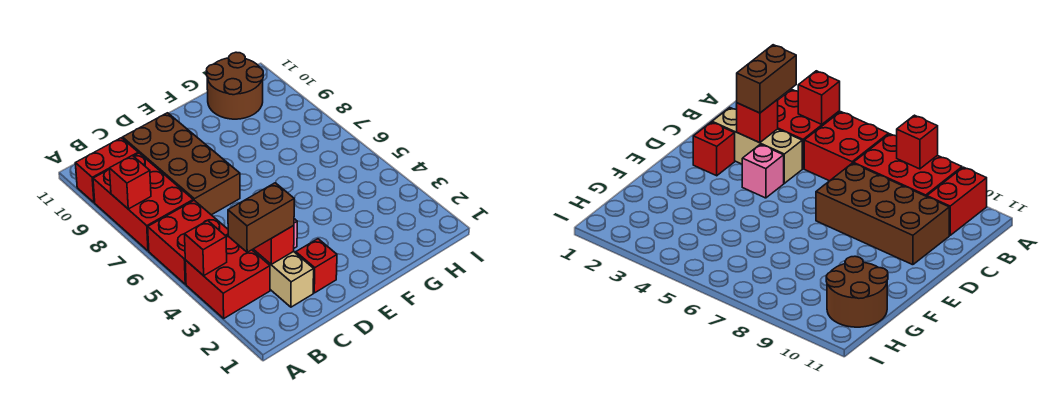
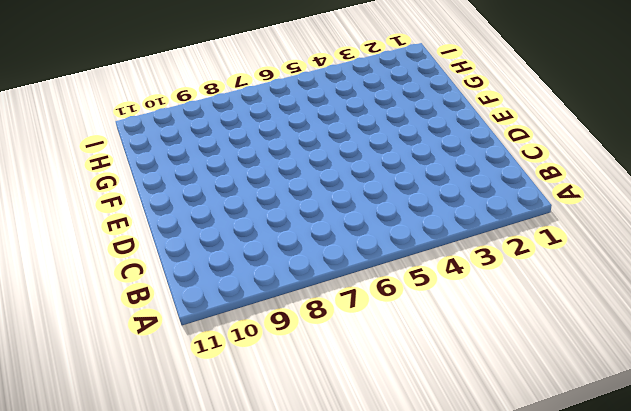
none -> red brick A3:B4 level 1
none -> red brick A5:B6 level 1
none -> red brick A7:B9 level 1

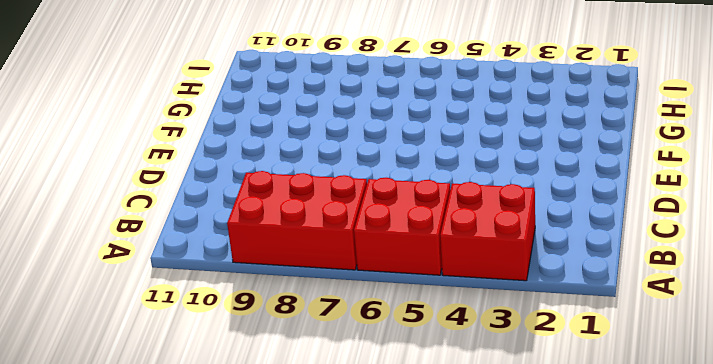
none -> red brick A10:B10 level 1
none -> tan brick C2:C4 level 1
none -> brown brick C7:D10 level 1

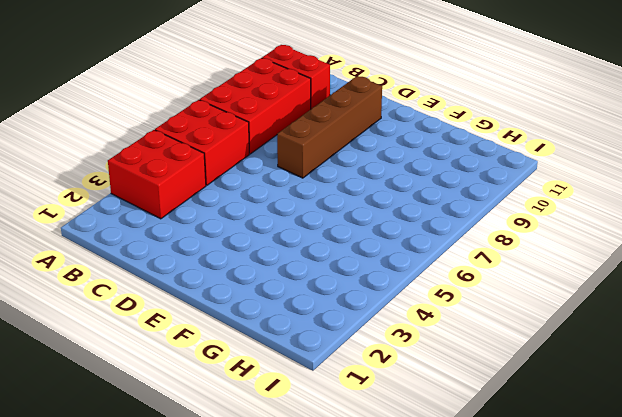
brown brick D7:D10 level 1 -> brown brick C7:D10 level 1
none -> tan brick C2:C4 level 1
none -> red brick D2 level 1
none -> pink brick D4 level 1

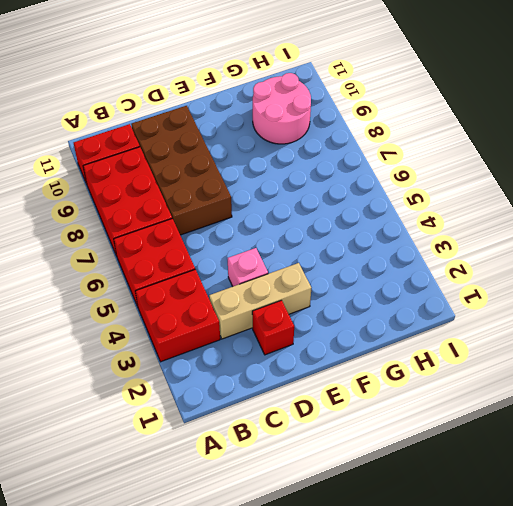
tan brick C3:E3 level 1 -> tan brick C2:C4 level 1
pink round brick G9:H10 level 1 -> brown round brick G10:H11 level 1
none -> red brick A4 level 2
none -> red brick A8 level 2
none -> red brick C3 level 2

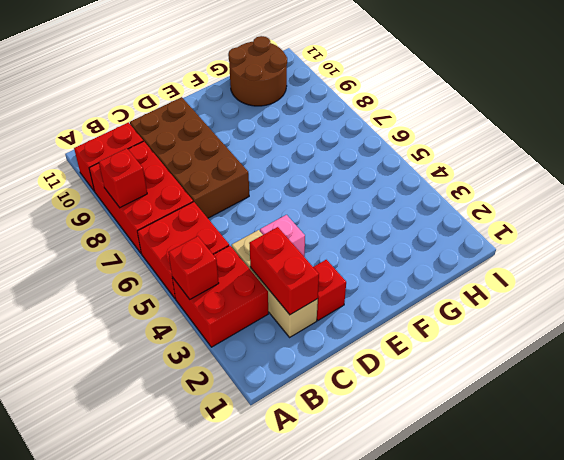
red brick C2:C3 level 2 -> red brick C3 level 2
none -> brown brick B3:C3 level 3

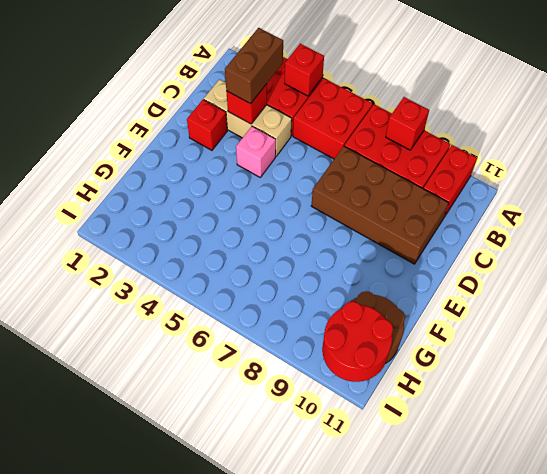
red round brick H10:I11 level 2 -> none

